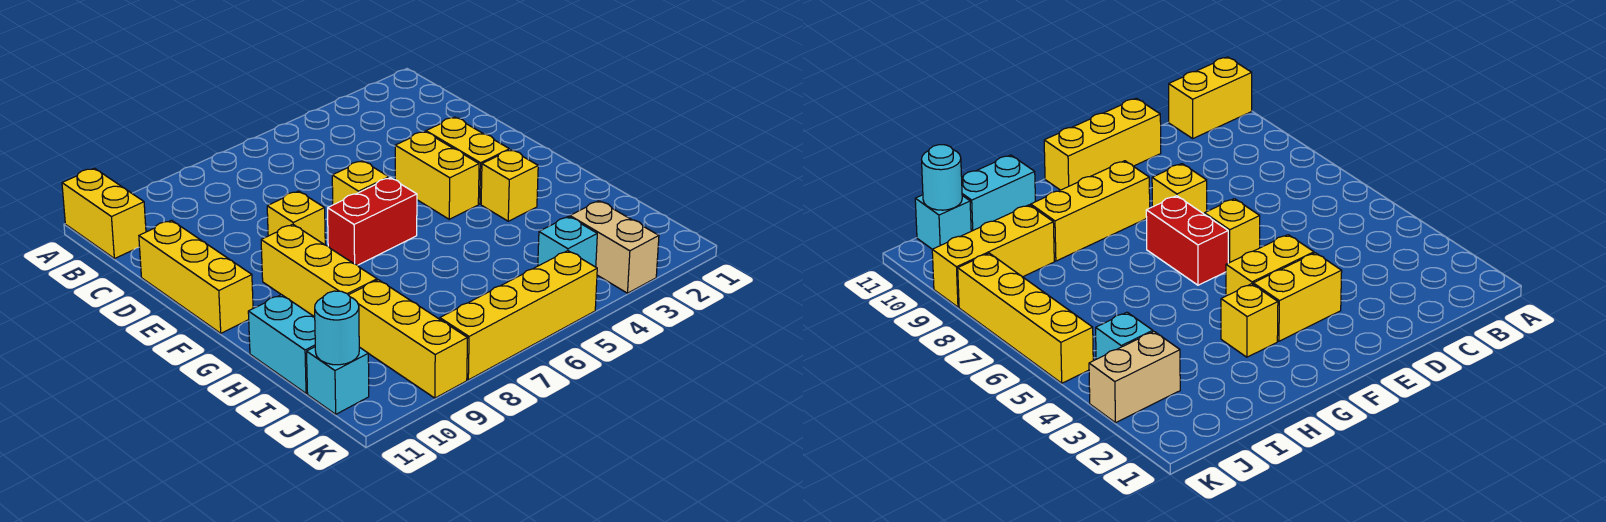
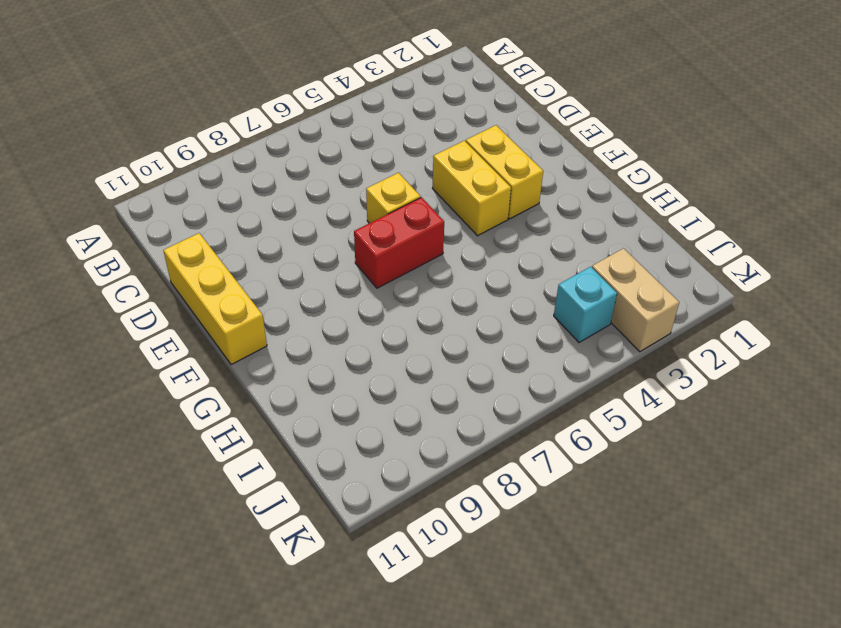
none -> yellow brick A11:B11 level 1
none -> yellow brick E8 level 1
none -> yellow brick F9:H9 level 1

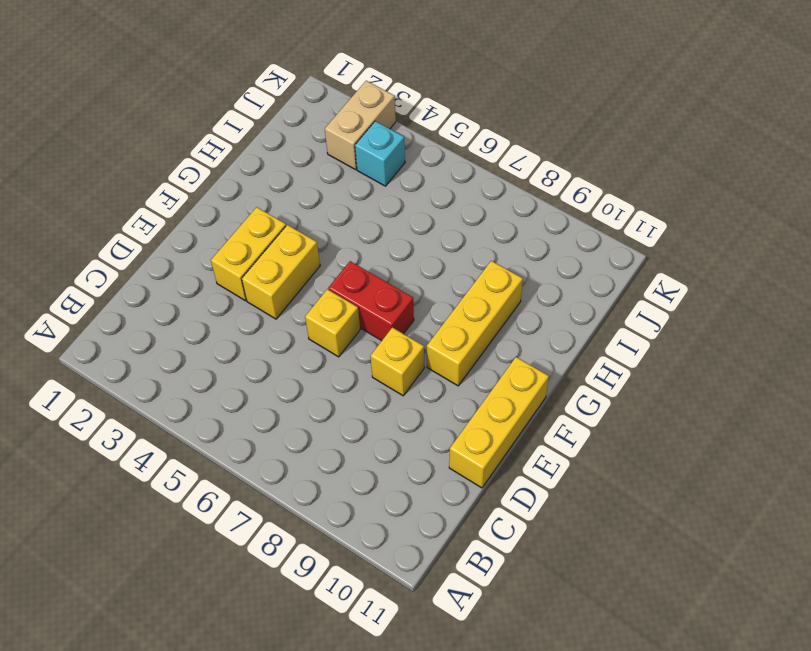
none -> yellow brick A11:B11 level 1
none -> yellow brick G3 level 1
none -> cyan brick H11:I11 level 1

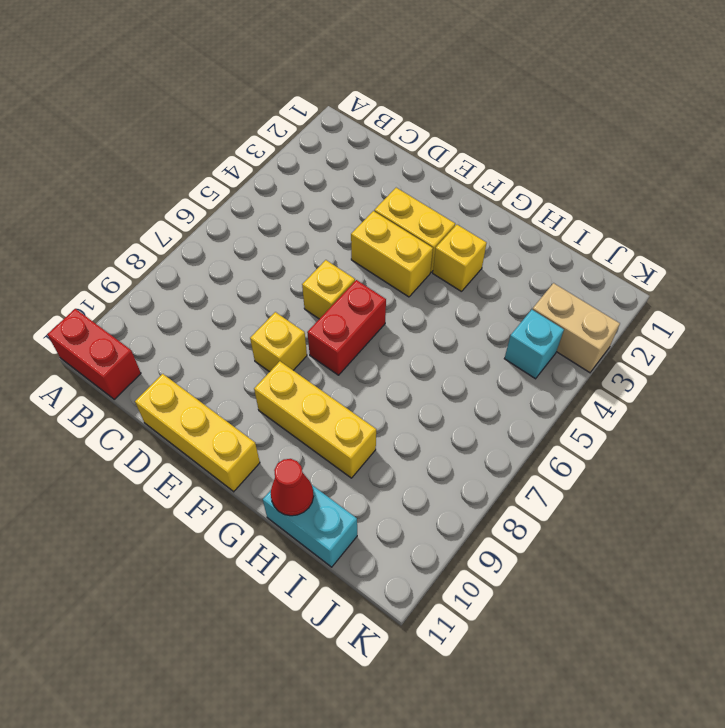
red brick A11:B11 level 1 -> yellow brick A11:B11 level 1
red cone H11 level 2 -> none
none -> yellow brick I9:K9 level 1
none -> cyan brick J11 level 1
none -> yellow brick K5:K8 level 1

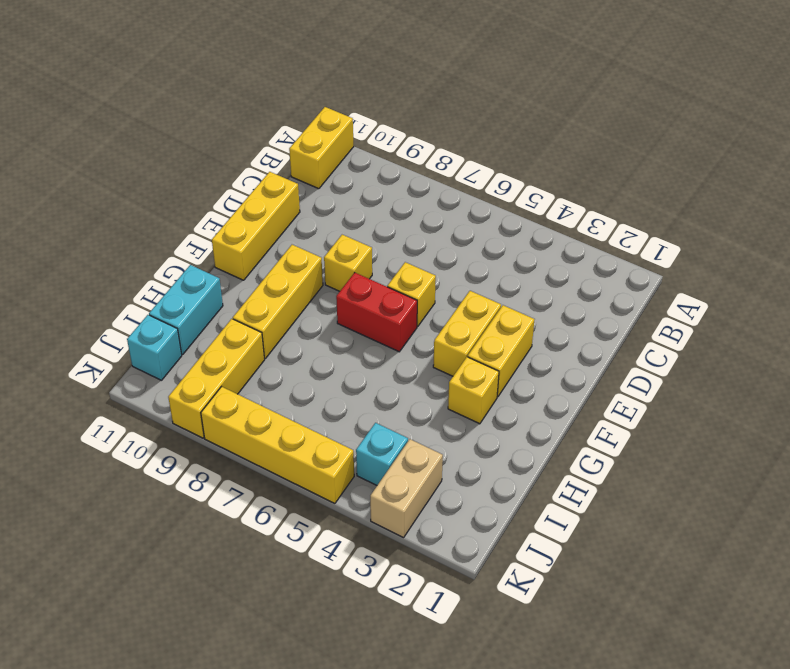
none -> cyan round brick J11 level 2

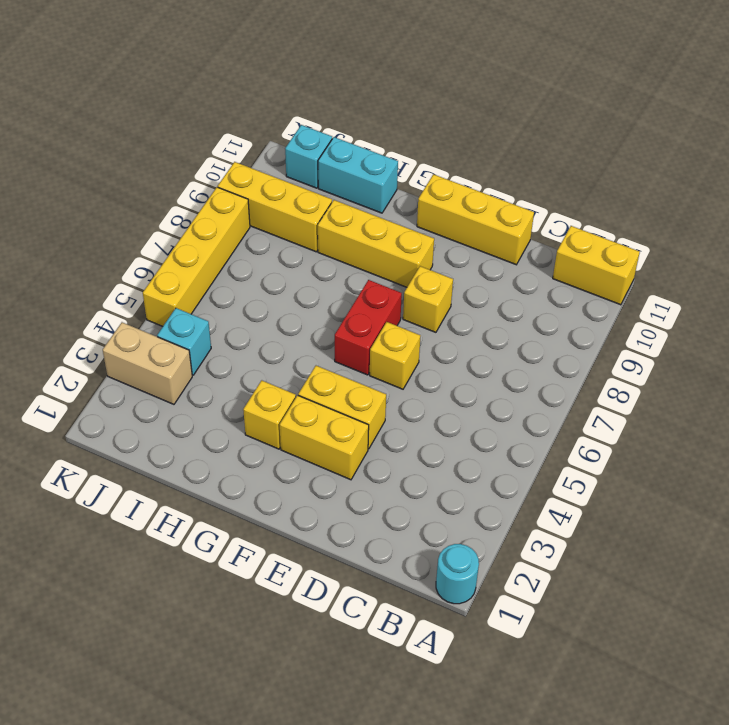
cyan round brick A1 level 1 -> cyan round brick J11 level 2

